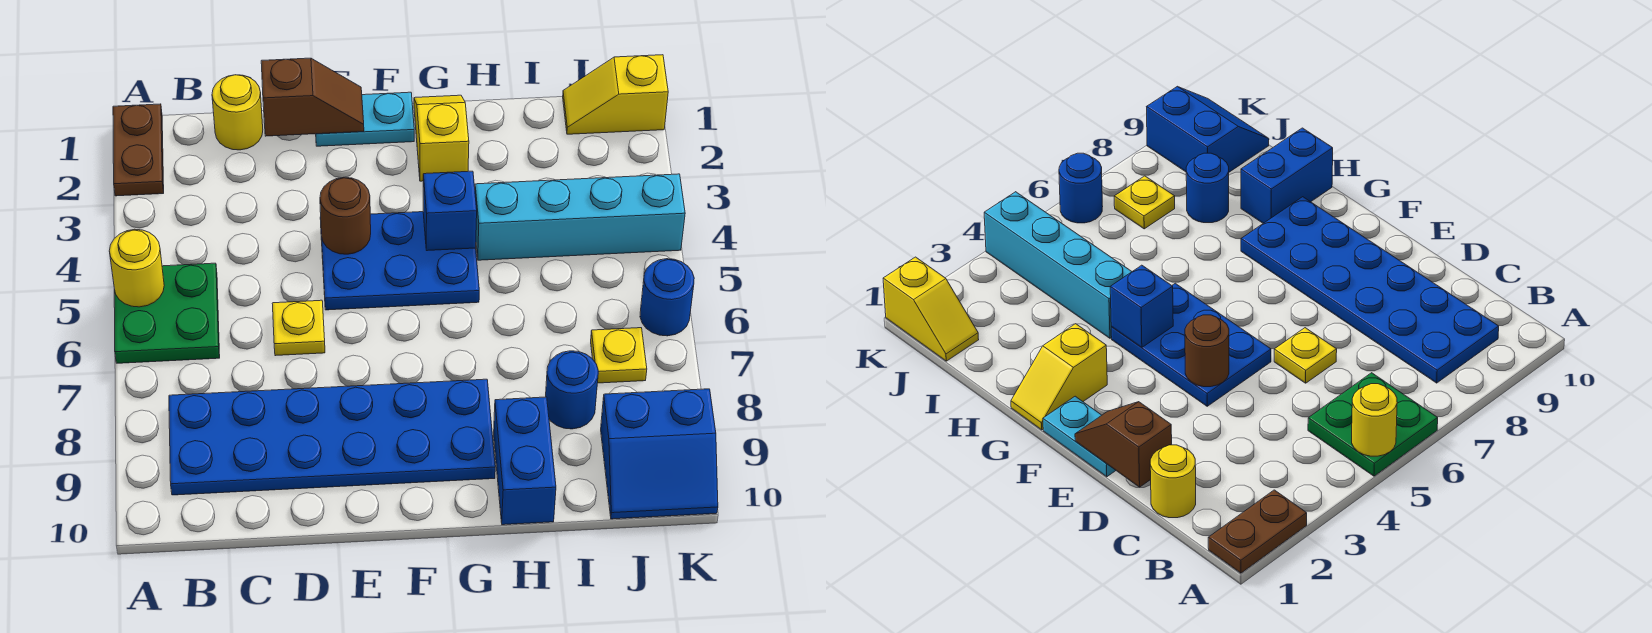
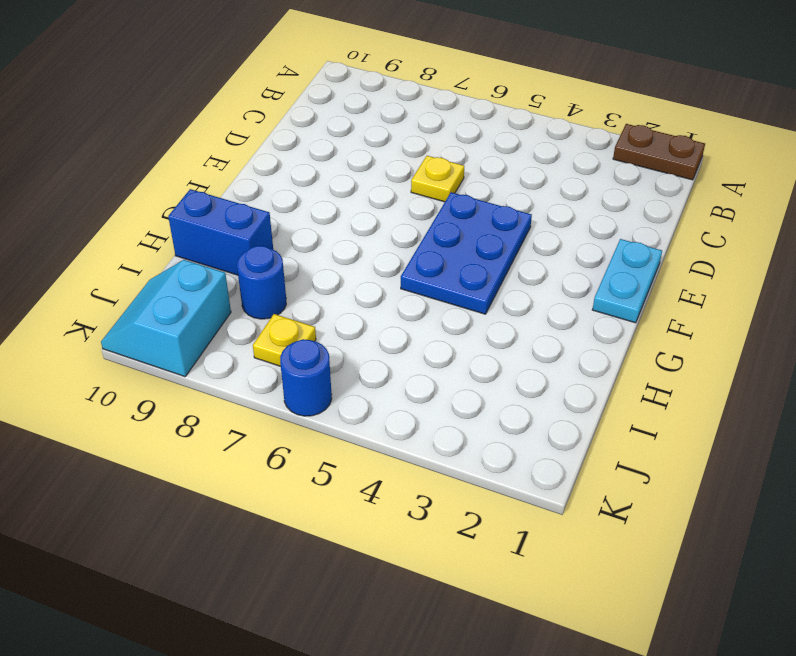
cyan slope J9:K10 level 1 top 9 -> blue slope J9:K10 level 1 top 9
none -> green plate A5:B6 level 1
none -> blue plate B8:G9 level 1
none -> yellow round brick C1 level 1

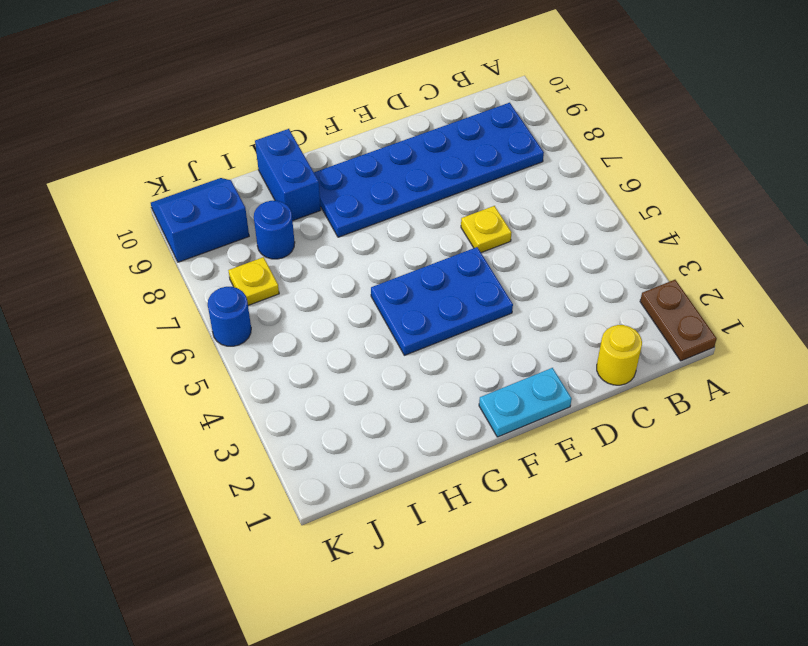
none -> green plate A5:B6 level 1
none -> yellow slope G1:G2 level 1 top 2
none -> cyan brick H4:K4 level 1

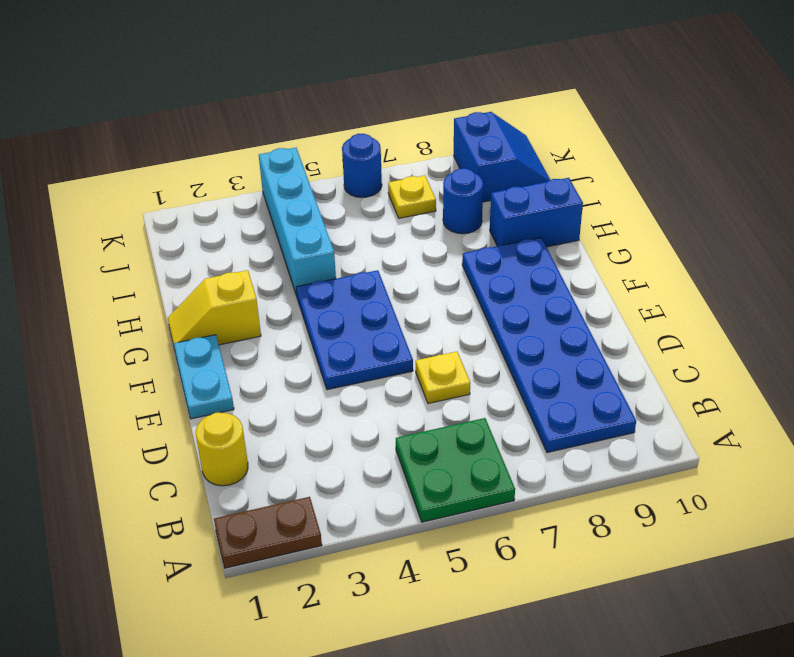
none -> yellow slope J1:K1 level 1 top K
none -> yellow round brick A5 level 2
none -> brown slope D1:E1 level 2 top D

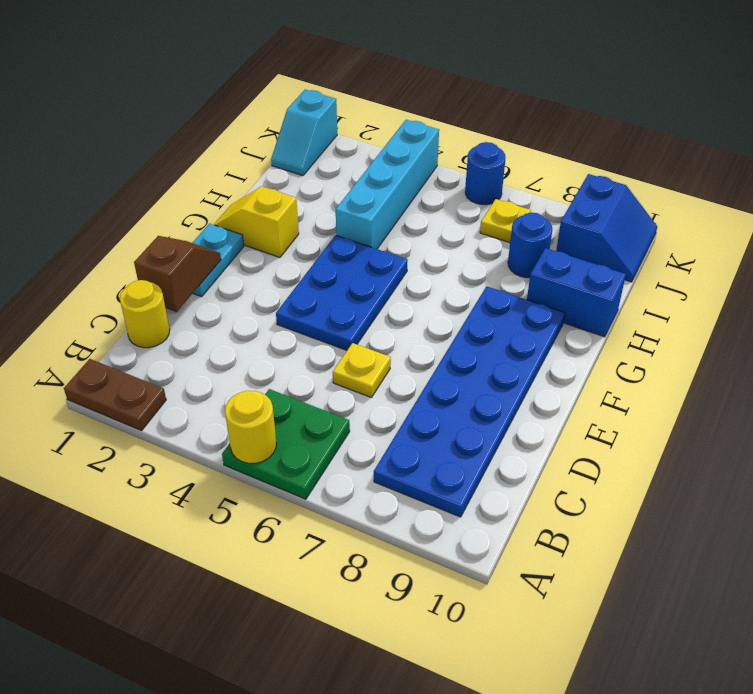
cyan slope J1:K1 level 1 top K -> yellow slope J1:K1 level 1 top K
none -> brown round brick E4 level 2
none -> blue brick G4 level 2

